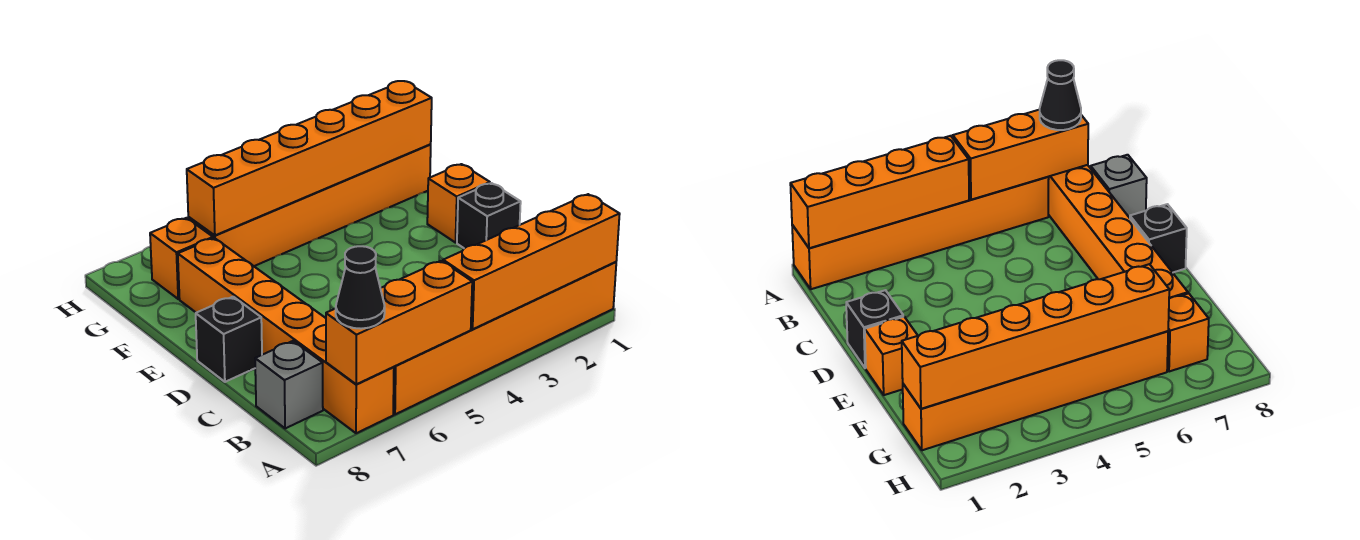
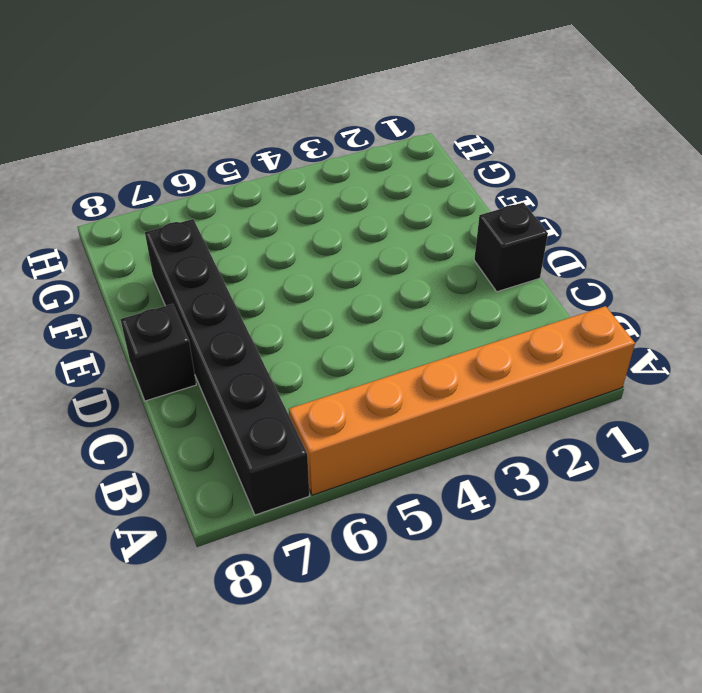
black brick A7:F7 level 1 -> orange brick A7:F7 level 1
none -> grey brick B8 level 1
none -> orange brick E1 level 1
none -> orange brick G1:G6 level 1

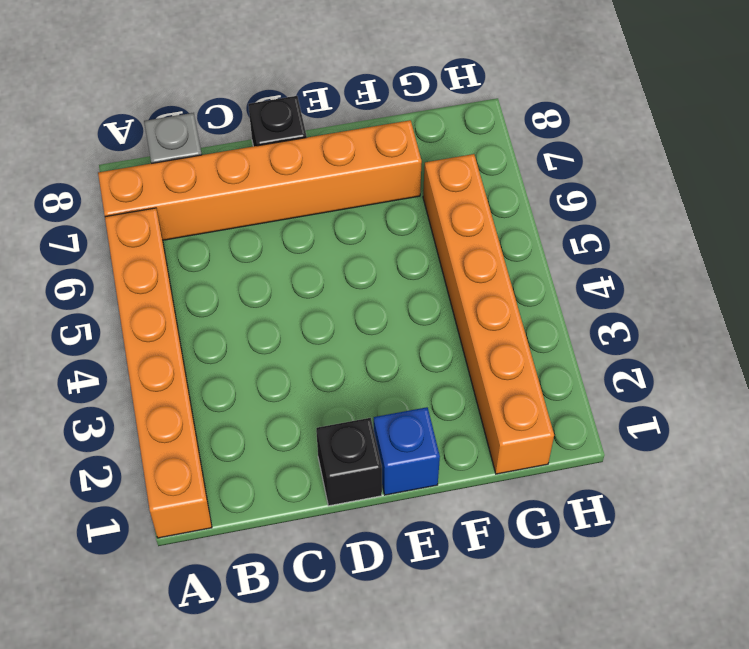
blue brick E1 level 1 -> orange brick E1 level 1
none -> orange brick G7 level 1
none -> orange brick A1:A4 level 2
none -> orange brick A5:A7 level 2

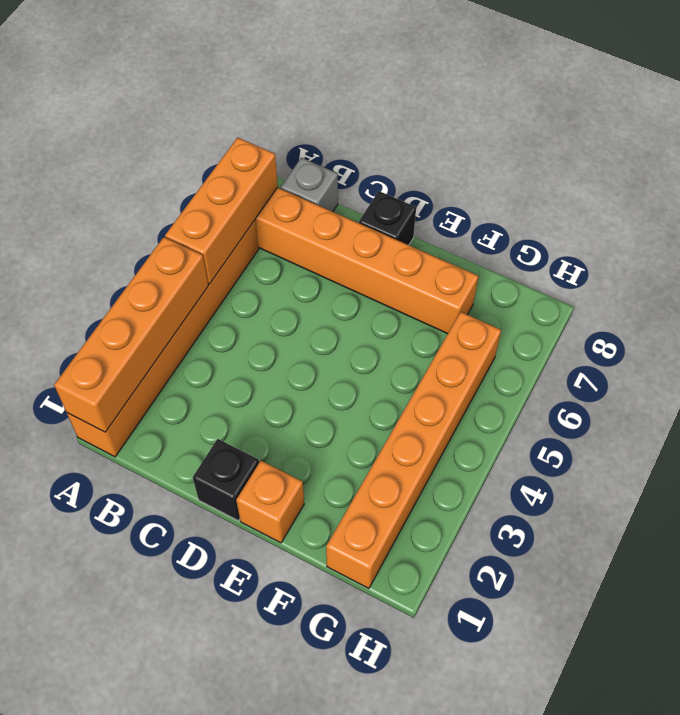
none -> orange brick G7 level 1
none -> orange brick G1:G6 level 2
none -> black cone A7 level 3

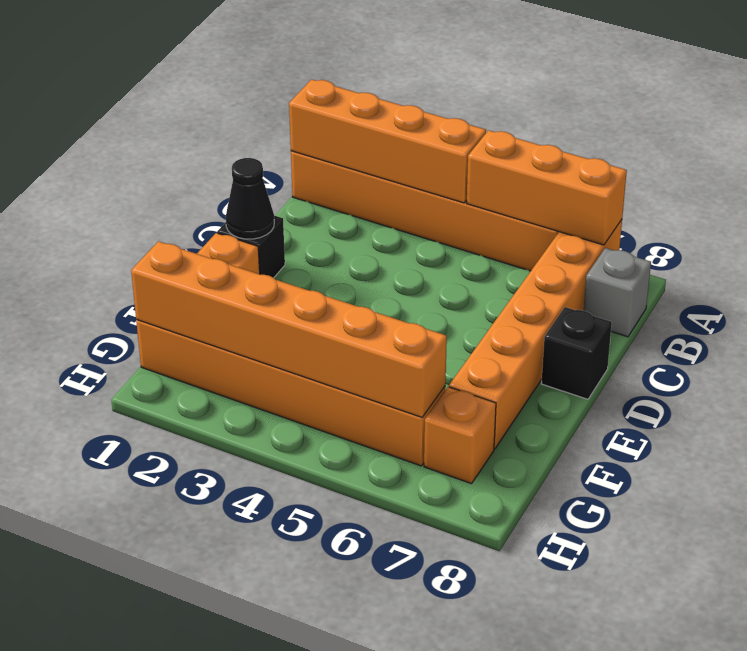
black cone D1 level 2 -> black cone A7 level 3

